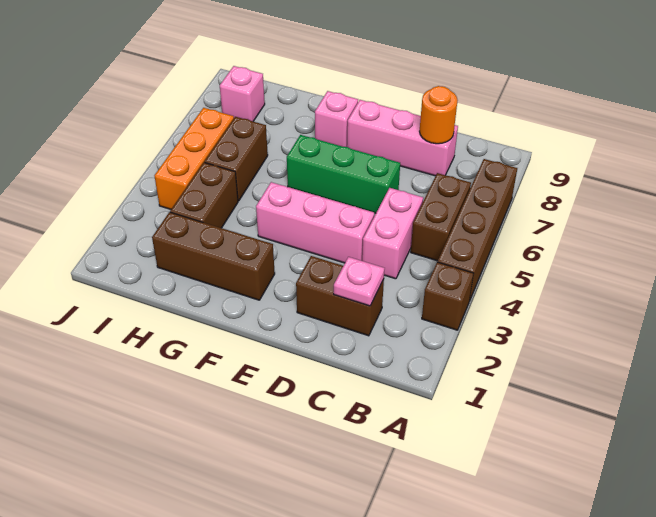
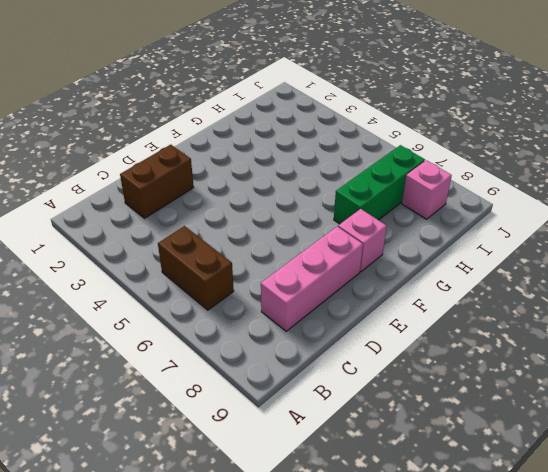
green brick G7:I7 level 1 -> green brick D6:F6 level 1
none -> brown brick A3 level 1
none -> brown brick A4:A7 level 1
none -> pink brick C4:C5 level 1

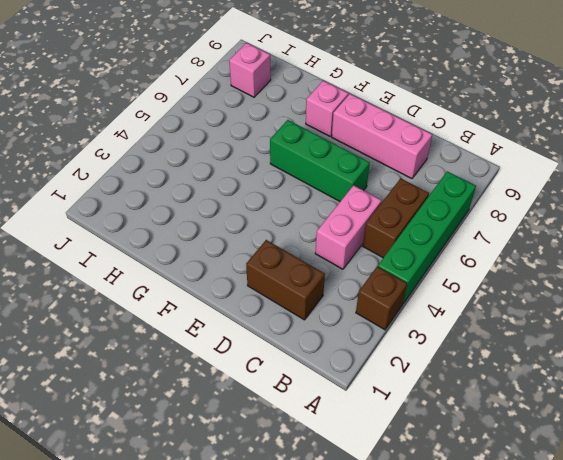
green brick A4:A7 level 1 -> brown brick A4:A7 level 1
none -> pink brick D4:F4 level 1
none -> brown brick F2:H2 level 1
none -> brown brick H3:H4 level 1

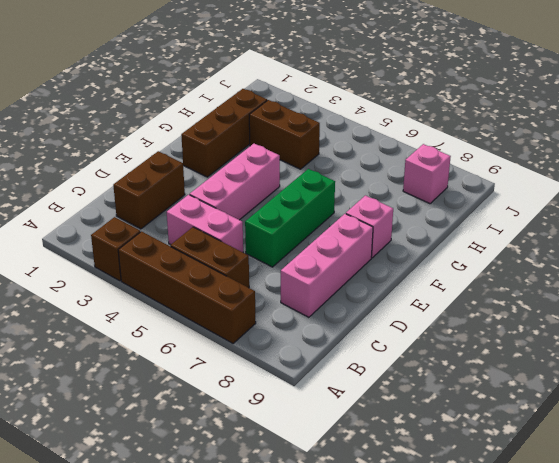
none -> brown brick H5:H6 level 1
none -> orange brick I4:I6 level 1
none -> pink plate C2 level 2

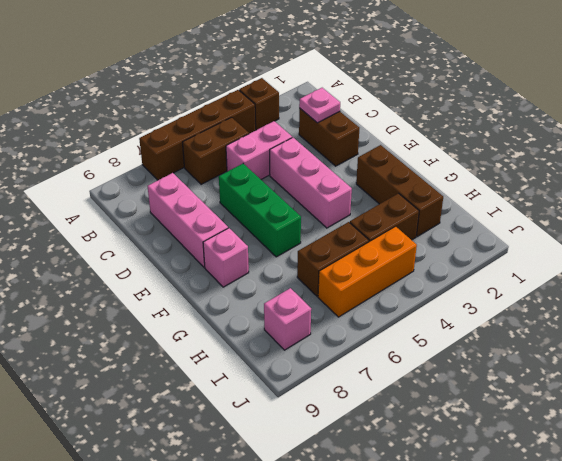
none -> orange round brick C8 level 2

